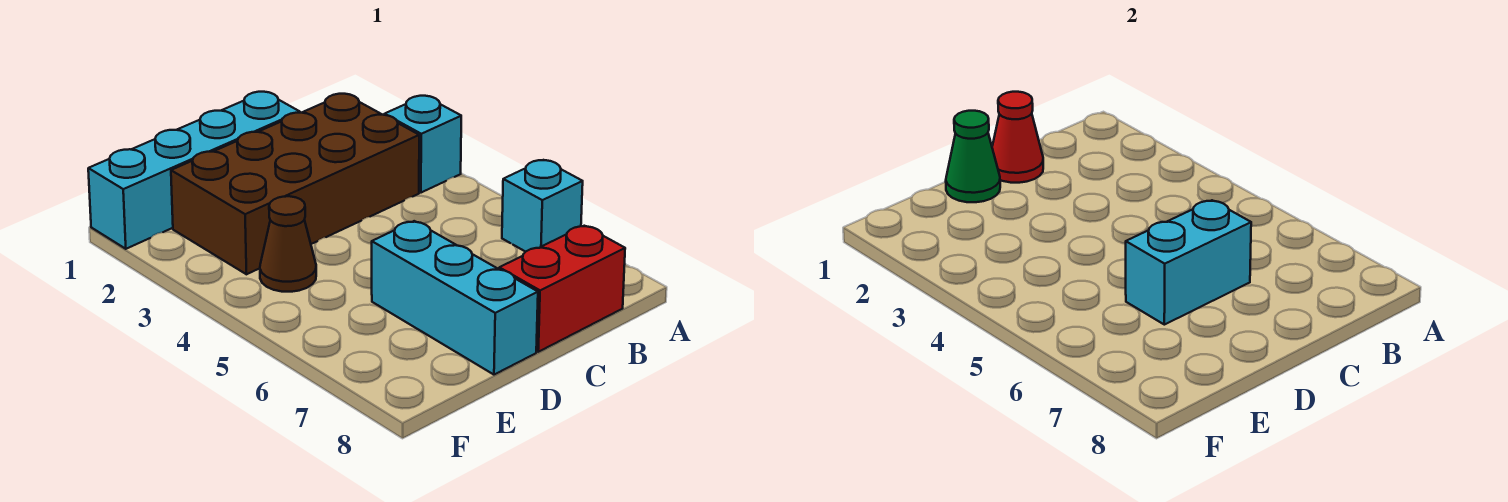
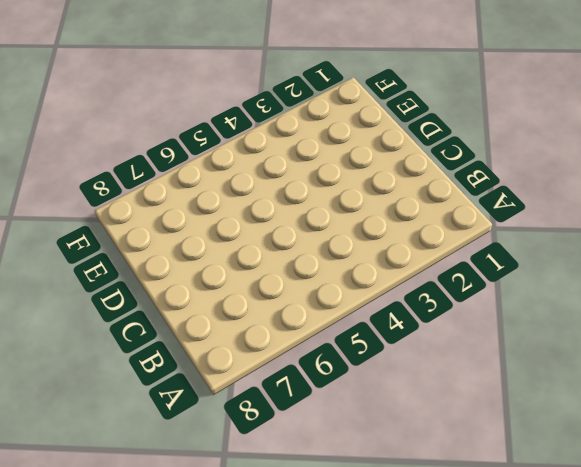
none -> cyan brick A3 level 1
none -> cyan brick A6 level 1

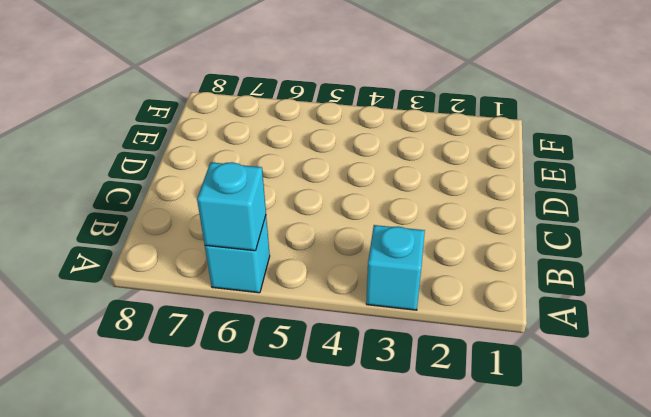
cyan brick A6 level 2 -> none
none -> brown brick B2:E3 level 1
none -> red brick B8:C8 level 1

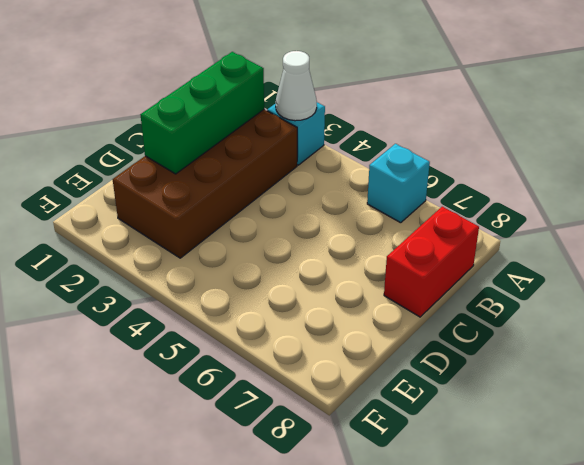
white cone A3 level 2 -> none
green brick B2:D2 level 2 -> none
none -> cyan brick C1:F1 level 1
none -> cyan brick D6:D8 level 1

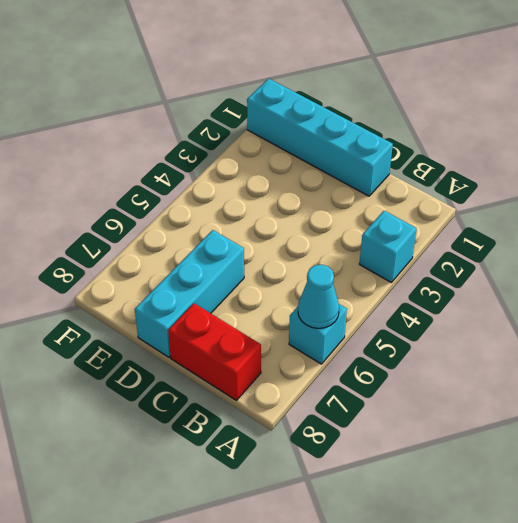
cyan cone A6 level 2 -> none
none -> brown brick B2:E3 level 1
none -> brown cone E4 level 1

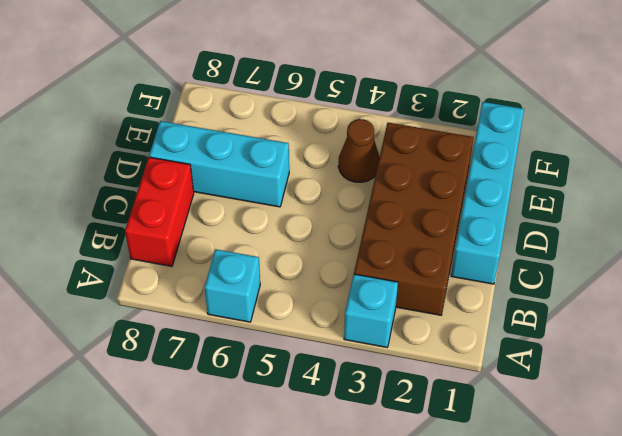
none -> red cone C1 level 2
none -> cyan brick C6:D6 level 2

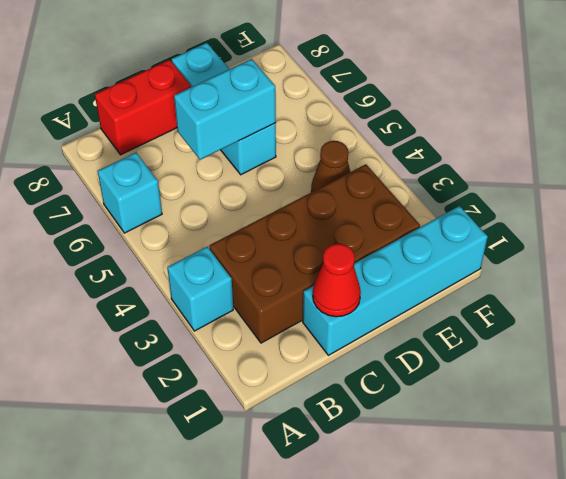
none -> green cone D1 level 2

